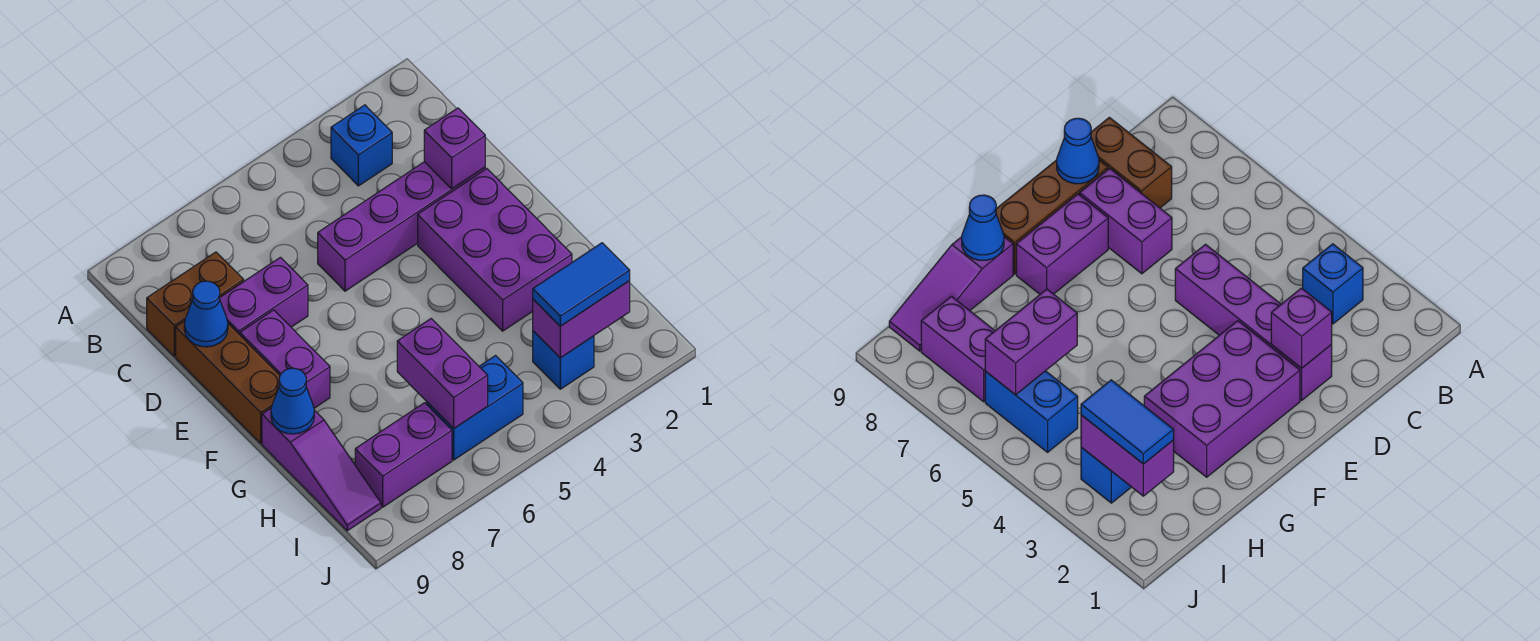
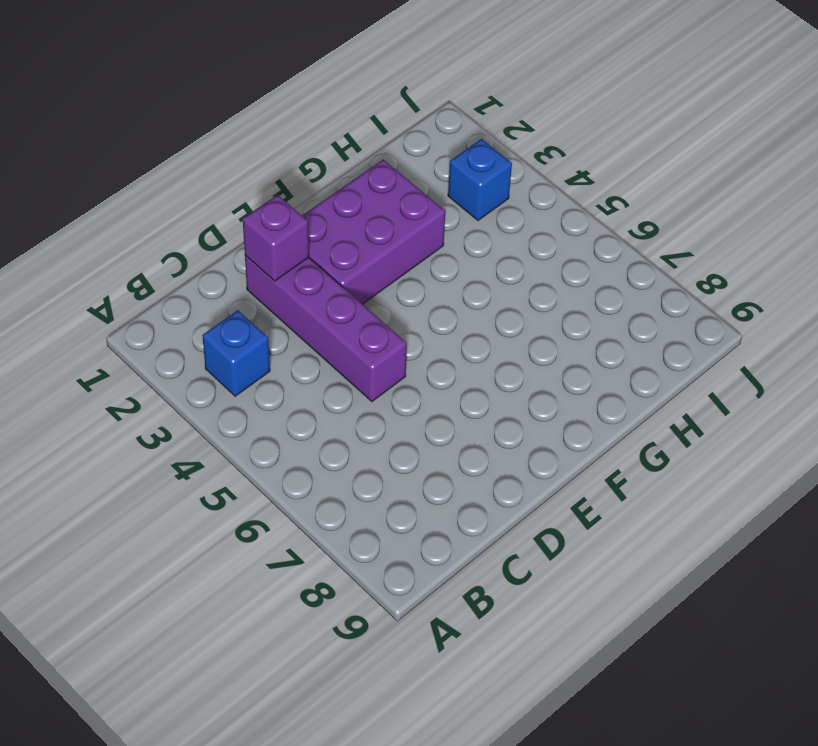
none -> brown brick C8:C9 level 1
none -> purple brick D7:D8 level 1
none -> brown brick D9:F9 level 1

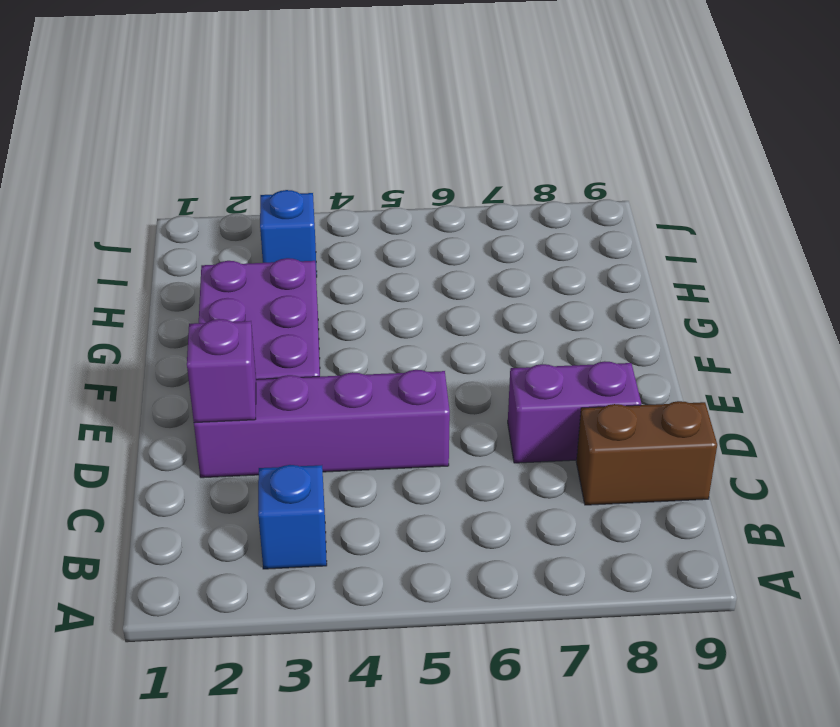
none -> brown brick D9:F9 level 1
none -> purple brick E8:F8 level 1
none -> purple slope G9:I9 level 1 top G

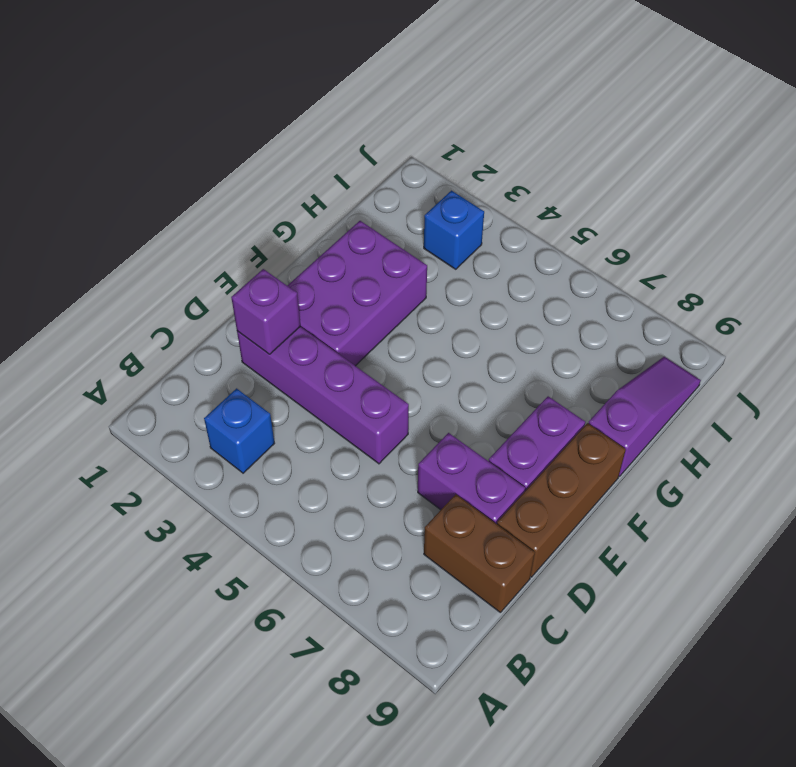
none -> blue brick I5:I6 level 1
none -> purple brick I7:I8 level 1
none -> blue cone D9 level 2

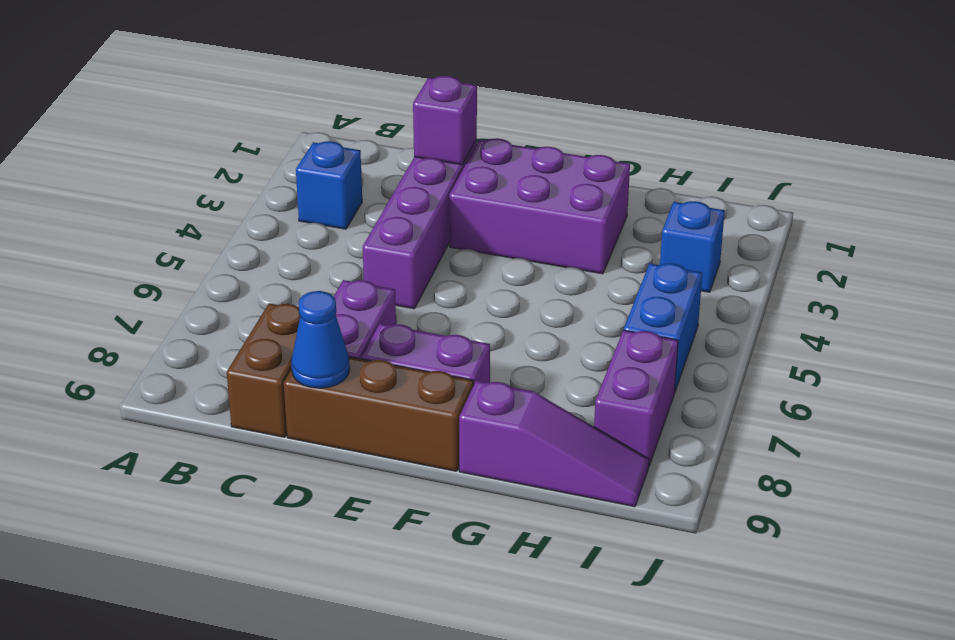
none -> blue cone G9 level 2
none -> purple brick H6:I6 level 2
none -> purple brick I2:I3 level 2

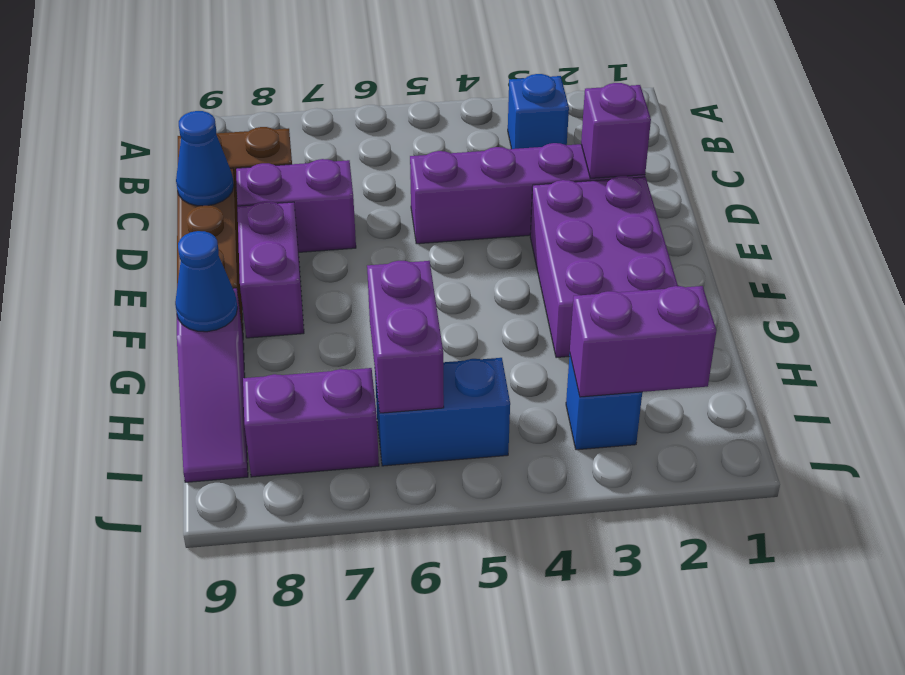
none -> blue tile I2:I3 level 3

